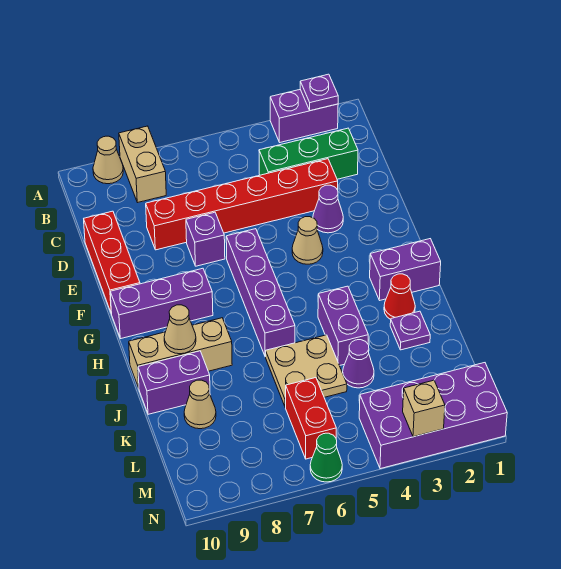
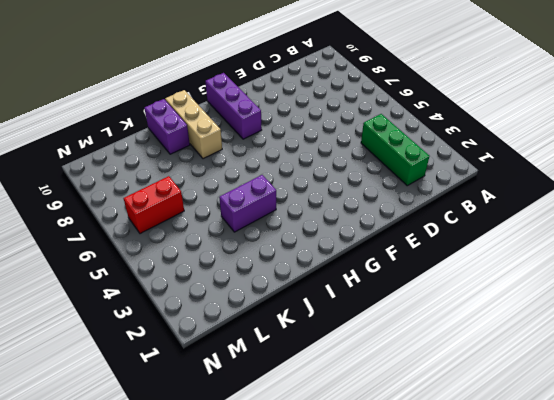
none -> purple brick A2:A3 level 1
none -> tan brick A8:B8 level 1
none -> tan cone A9 level 1

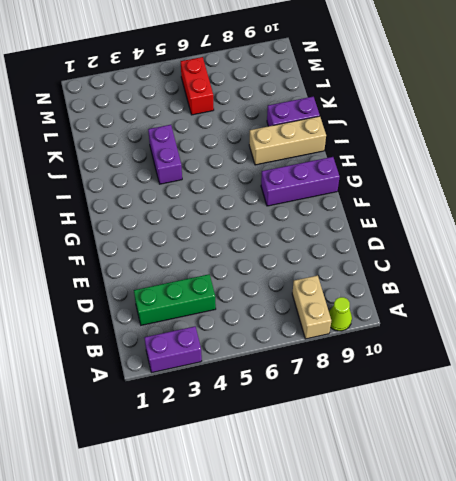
lime cone A9 level 1 -> tan cone A9 level 1
none -> red brick D3:D8 level 1
none -> red brick D10:F10 level 1
none -> purple cone E3 level 1

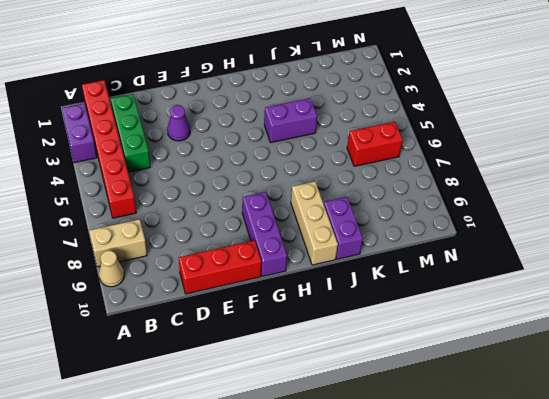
red brick B1:B6 level 1 -> red brick D3:D8 level 1
none -> purple brick E7 level 1
none -> tan cone F4 level 1
none -> purple brick F6:I6 level 1

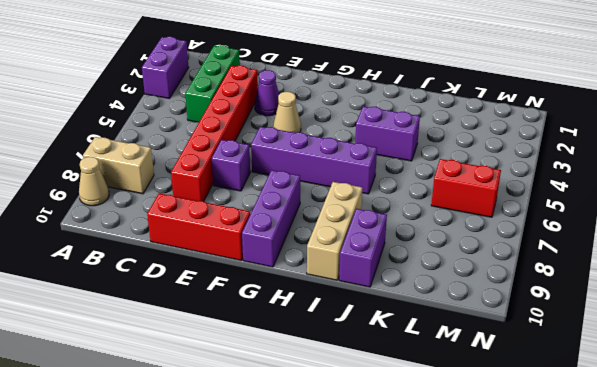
none -> purple brick H1:H2 level 1
none -> red cone I2 level 1
none -> purple plate J2 level 1

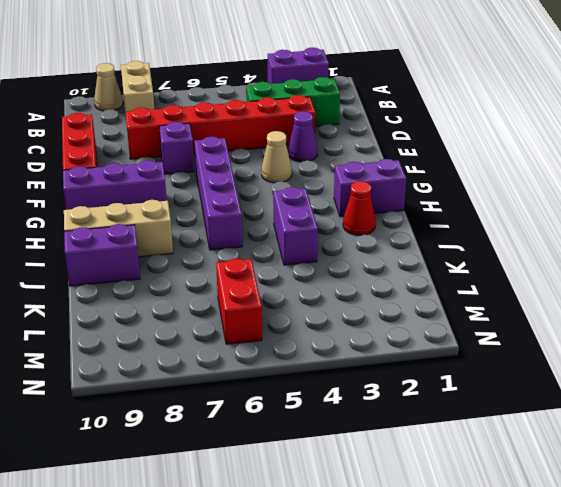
none -> purple plate J2 level 1
none -> tan plate J5:K6 level 1
none -> purple cone K4 level 1

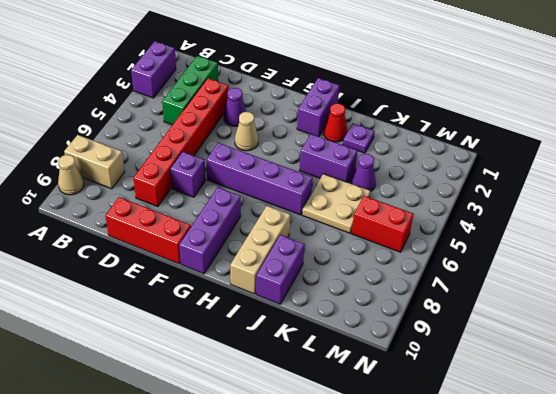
none -> tan cone K9 level 1
none -> purple brick M1:N4 level 1
none -> green cone N6 level 1

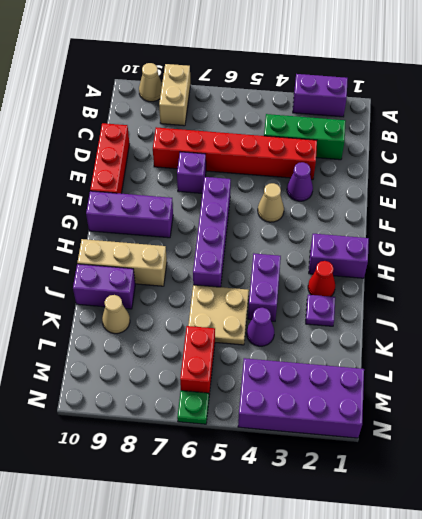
green plate N6 level 1 -> green cone N6 level 1
none -> purple plate A2 level 2
none -> tan cone I9 level 2
none -> tan brick N3 level 2

